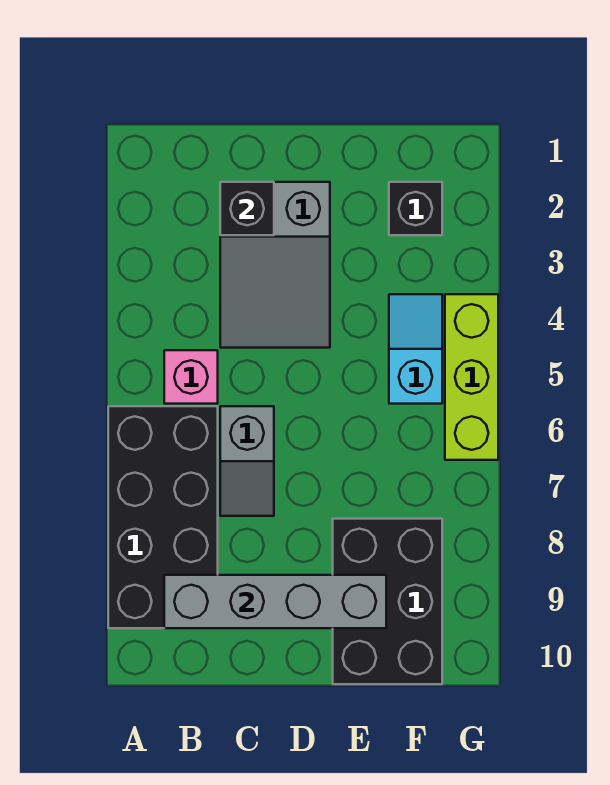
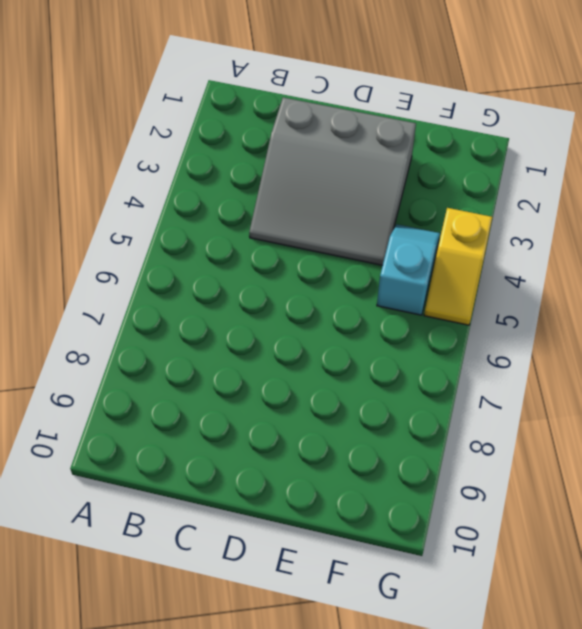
grey slope C2:E4 level 1 top 2 -> grey slope C2:D4 level 1 top 2
yellow slope G4:G5 level 1 top 4 -> lime brick G4:G6 level 1
none -> black brick A6:B9 level 1
none -> pink brick B5 level 1

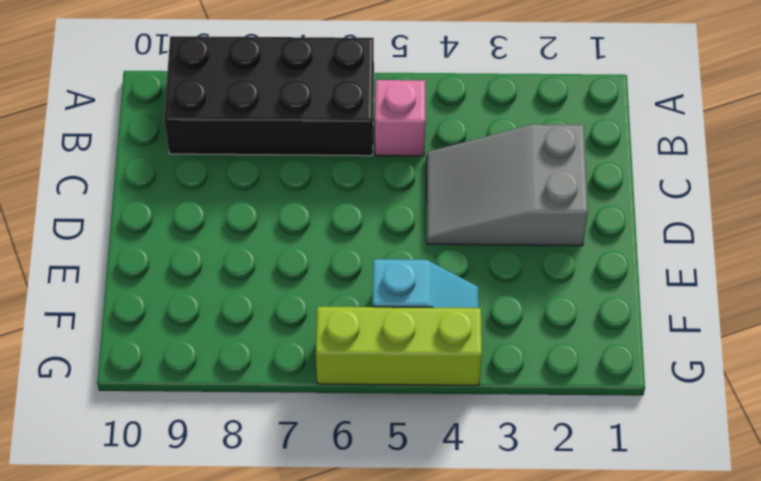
none -> grey slope C6:C7 level 1 top 6
none -> black brick E8:F10 level 1

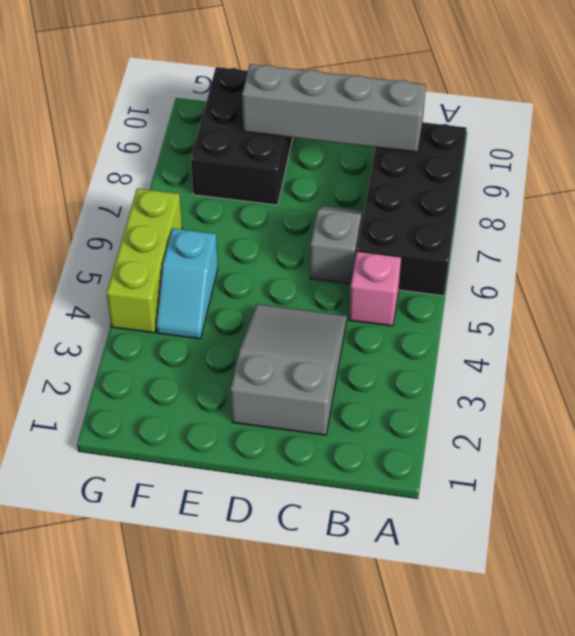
none -> black brick F2 level 1
none -> black brick C2 level 2

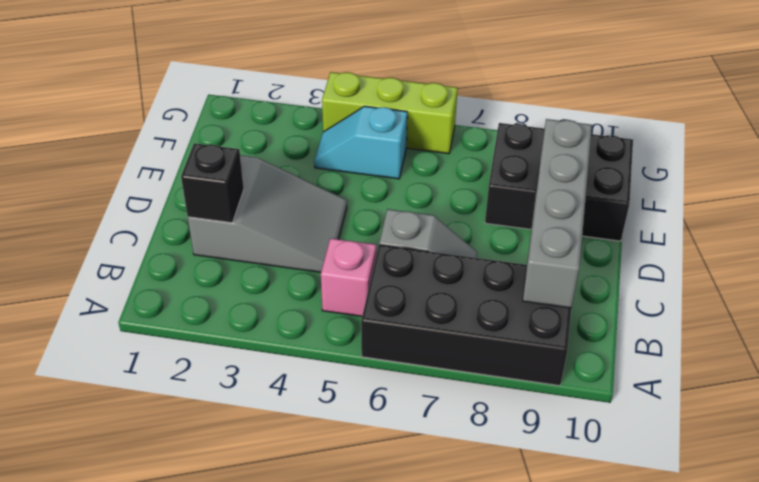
none -> black brick F2 level 1

